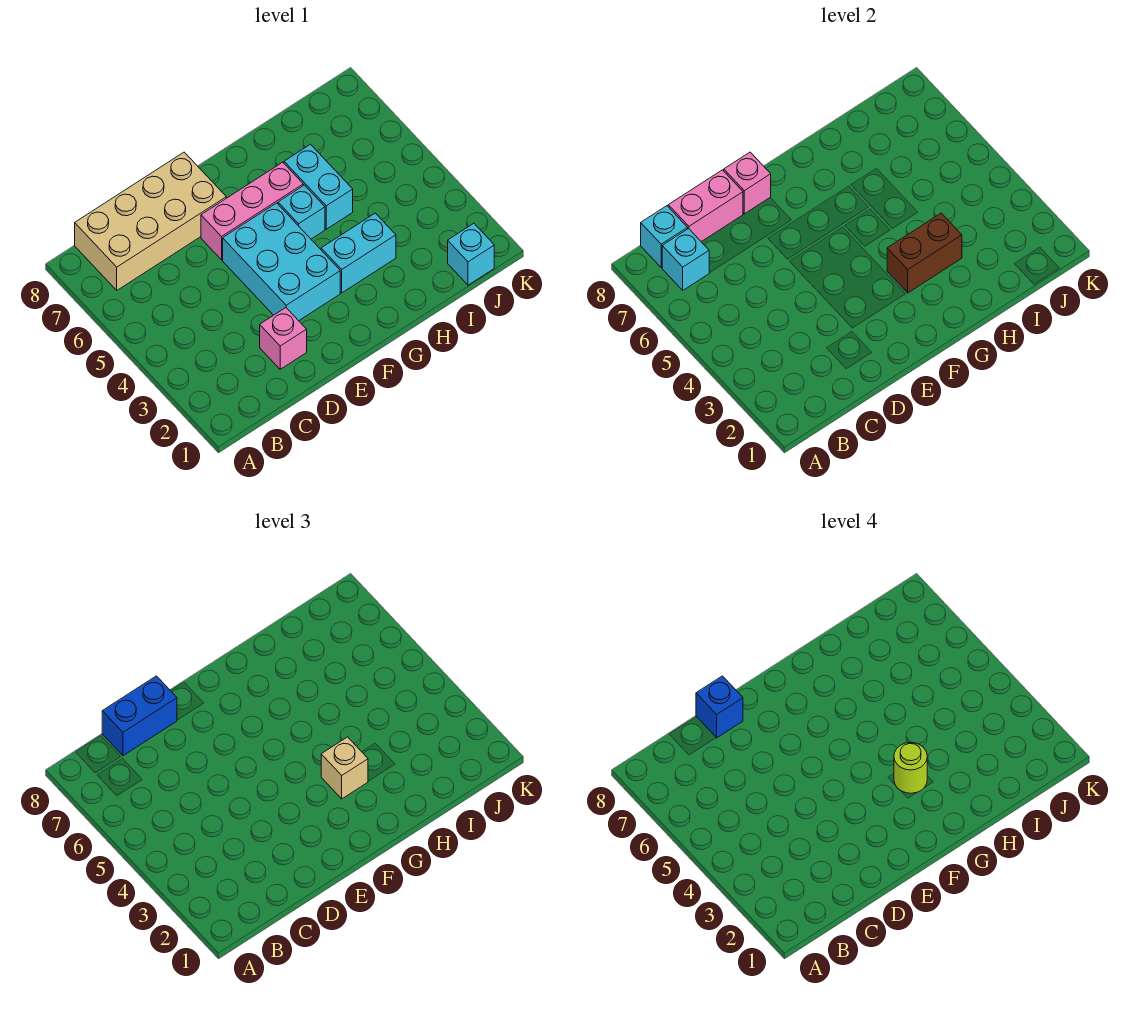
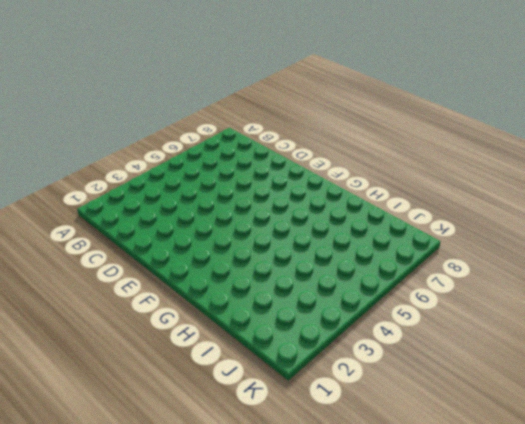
none -> tan brick B7:E8 level 1
none -> pink brick D2 level 1
none -> cyan brick E3:F5 level 1

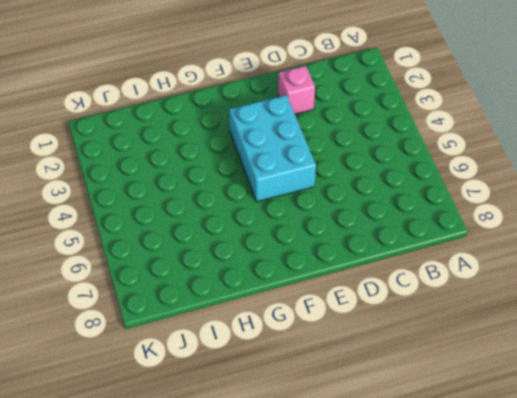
none -> tan brick B7:E8 level 1
none -> pink brick E6:G6 level 1
none -> cyan brick G3:H3 level 1

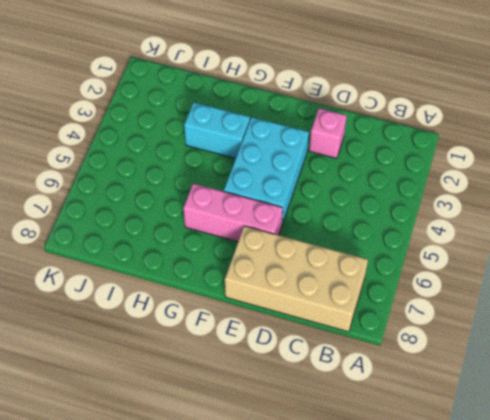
none -> cyan brick G5 level 1
none -> cyan brick H5:H6 level 1
none -> cyan brick J1 level 1

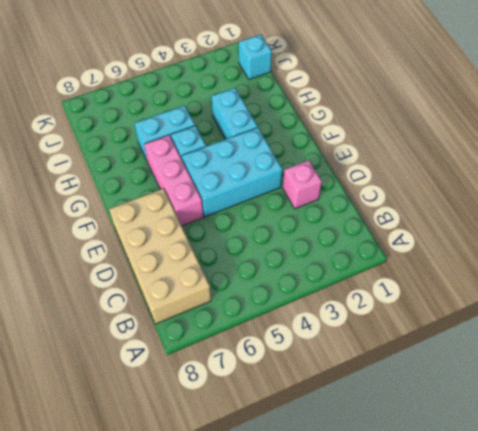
none -> cyan brick B7 level 2
none -> cyan brick B8 level 2
none -> pink brick C8:D8 level 2

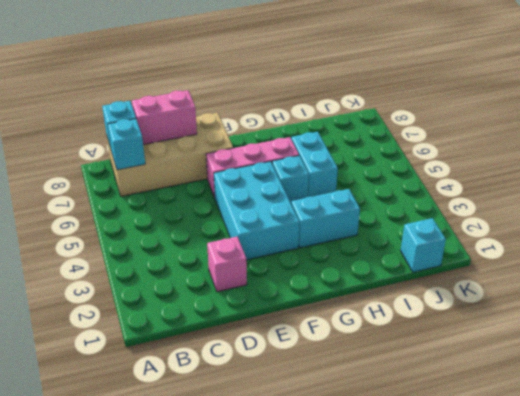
none -> pink brick E8 level 2
none -> brown brick G3:H3 level 2
none -> blue brick C8:D8 level 3

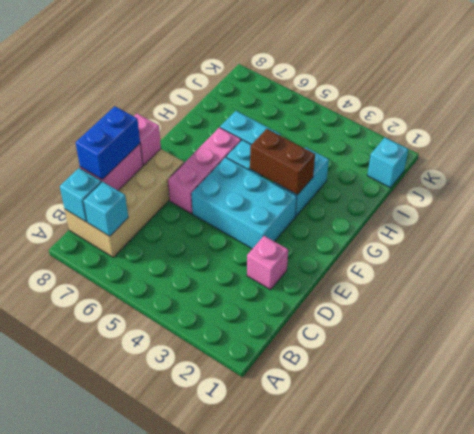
brown brick G3:G4 level 2 -> brown brick G3:H3 level 2
none -> tan brick G3 level 3
none -> blue brick D8 level 4
none -> lime round brick G3 level 4

